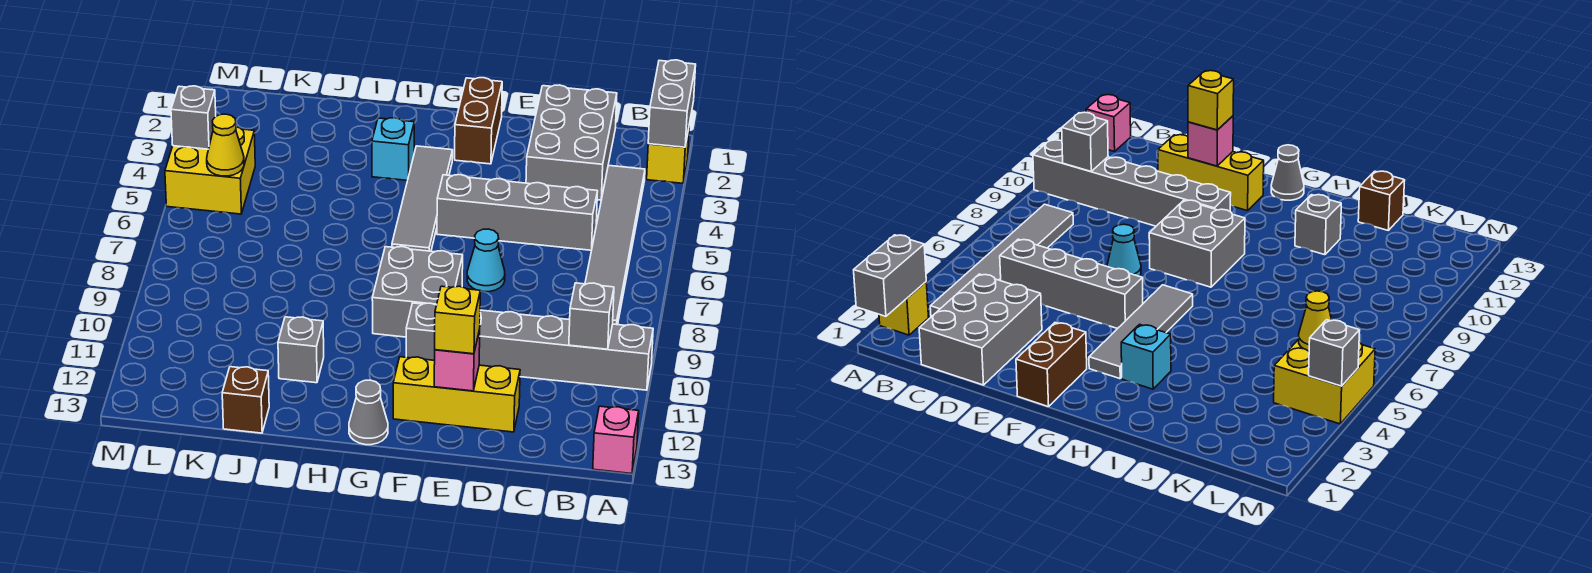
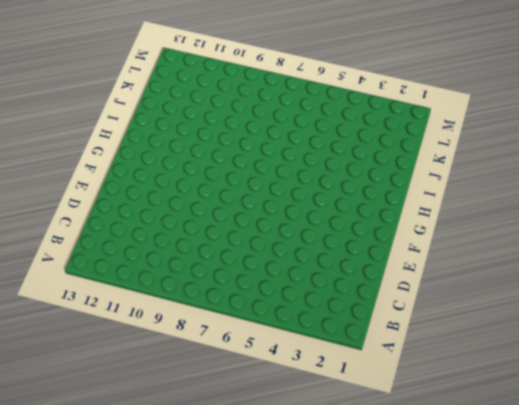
none -> yellow brick A2 level 1
none -> grey brick A10:F10 level 1
none -> pink brick A13 level 1

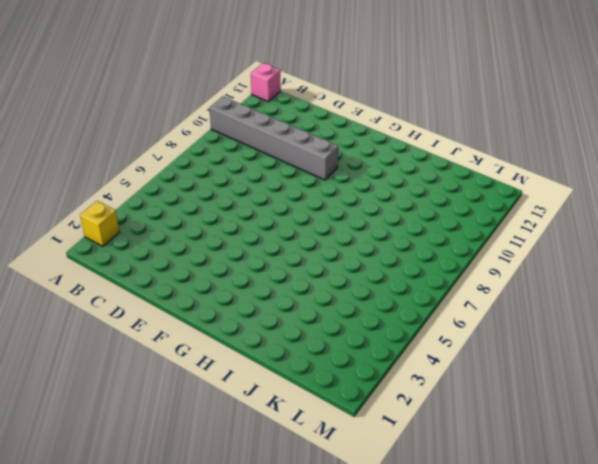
none -> grey tile B3:B8 level 1
none -> grey brick C1:D3 level 1
none -> grey brick C5:F5 level 1

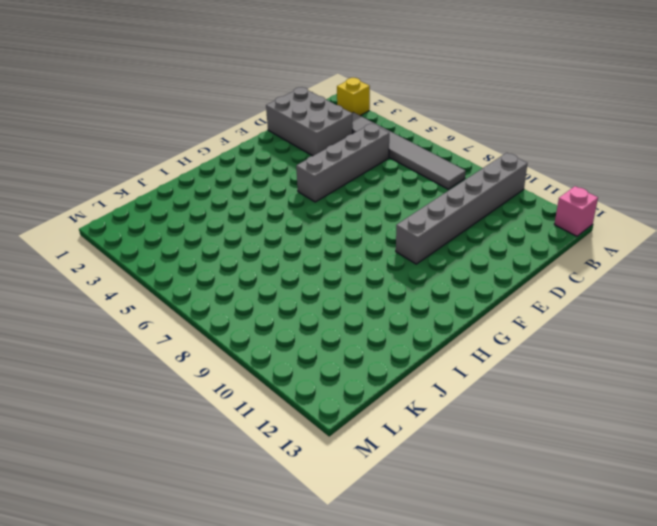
none -> yellow brick D12:F12 level 1
none -> cyan cone E7 level 1
none -> brown brick F1:F2 level 1

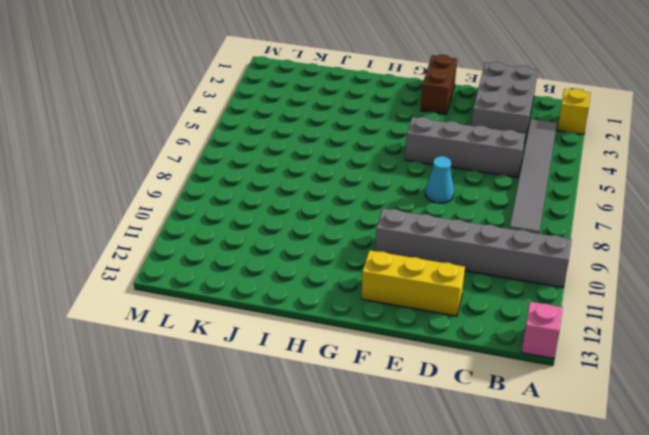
none -> grey brick F8:G9 level 1
none -> grey tile G3:G6 level 1
none -> grey cone G13 level 1

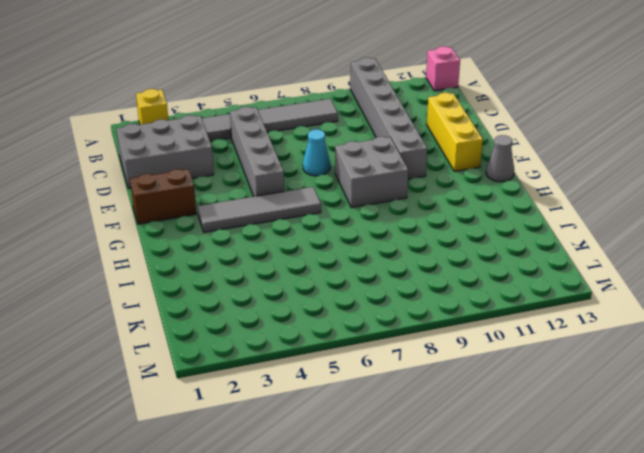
none -> cyan brick H3 level 1
none -> grey brick I11 level 1
none -> brown brick J13 level 1

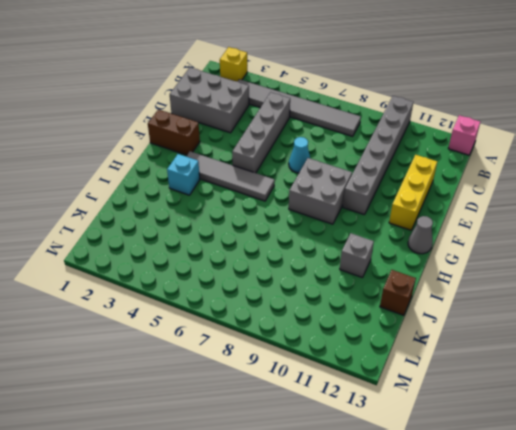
none -> yellow brick L4:M5 level 1
none -> grey brick A1:A2 level 2
none -> grey brick B10 level 2

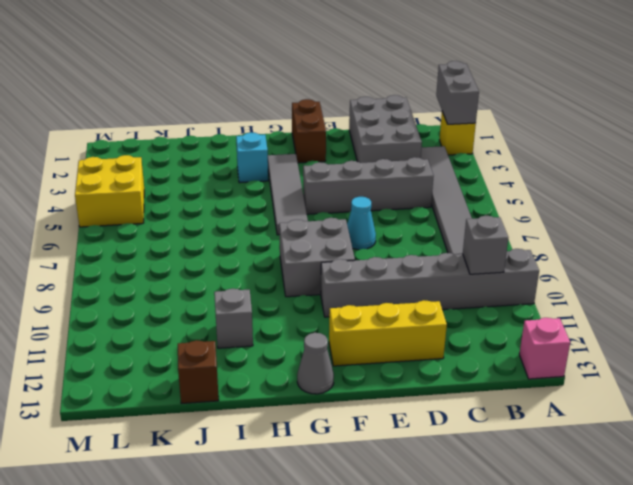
none -> pink brick E12 level 2
none -> yellow cone L5 level 2
none -> grey brick M4 level 2

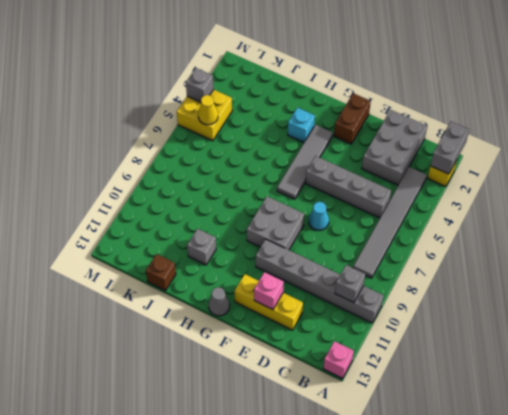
none -> yellow brick E12 level 3

